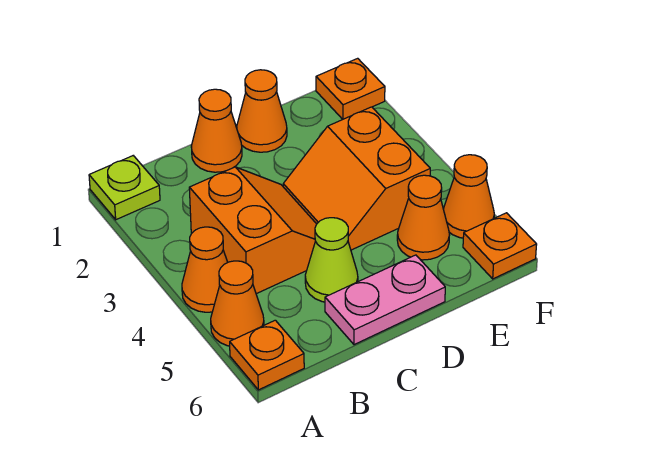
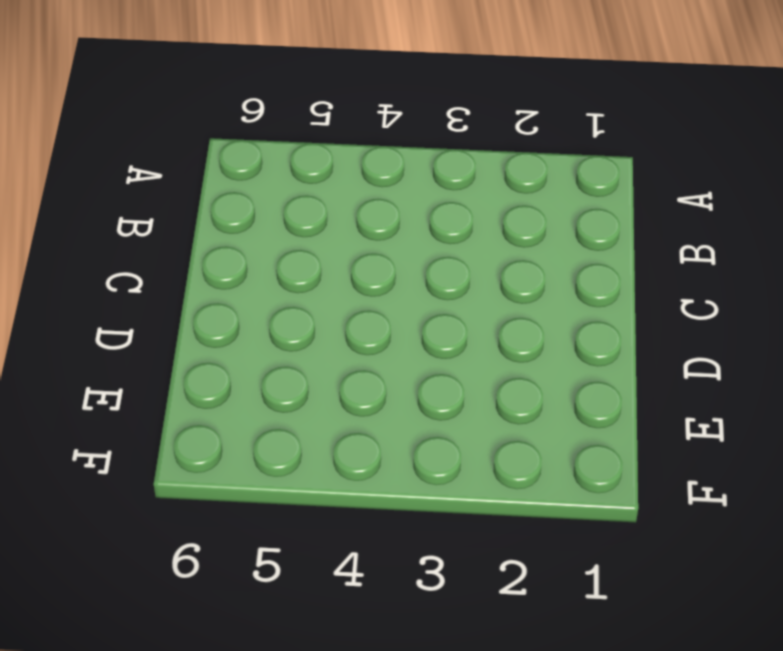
none -> lime plate A1 level 1
none -> orange cone A4 level 1
none -> orange cone A5 level 1

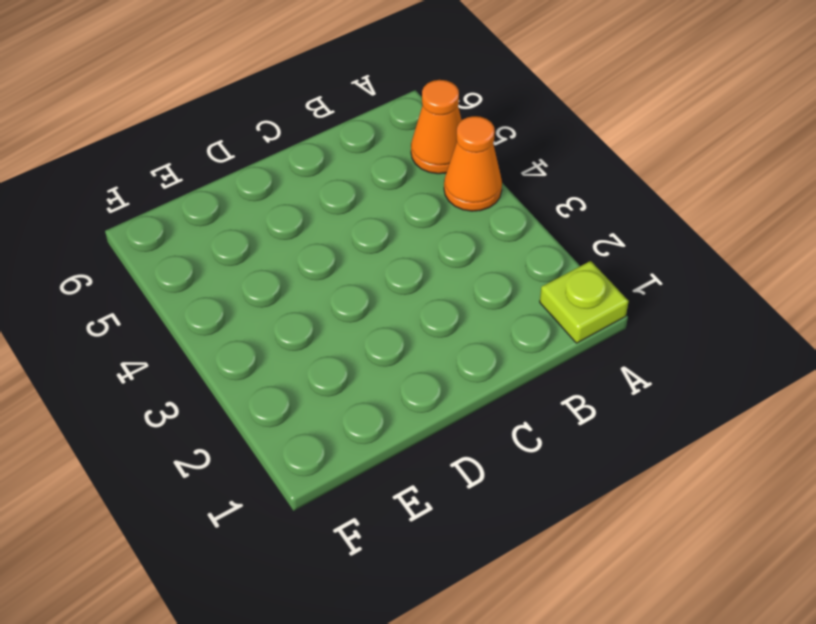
none -> orange plate A6 level 1
none -> orange slope B3:C4 level 1 top B
none -> orange cone C1 level 1

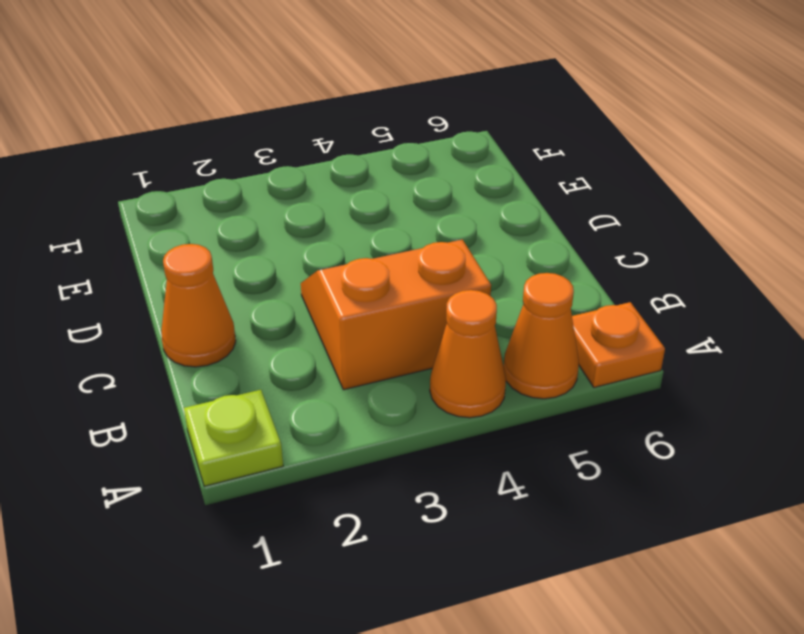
none -> lime cone C5 level 1
none -> pink plate C6:D6 level 1
none -> orange cone D1 level 1

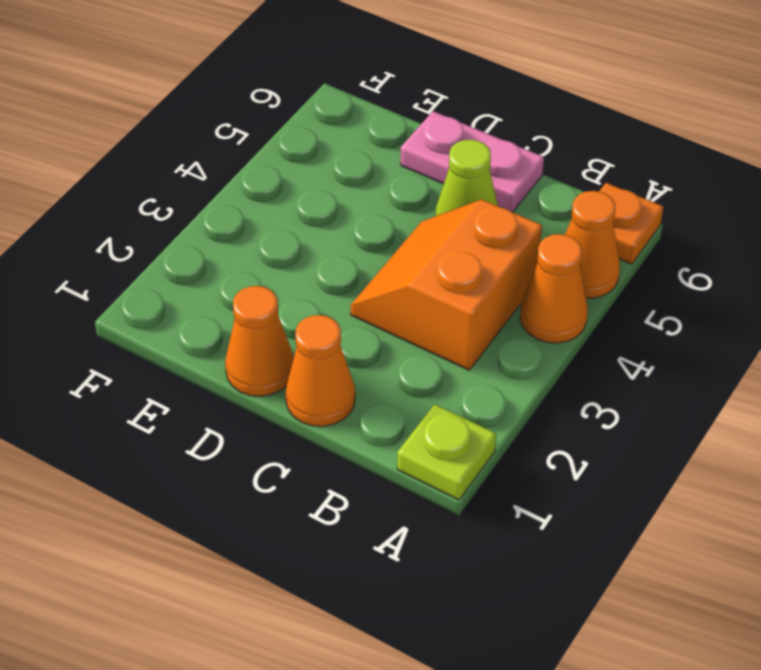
none -> orange slope D3:E4 level 1 top E
none -> orange cone E5 level 1
none -> orange plate F1 level 1

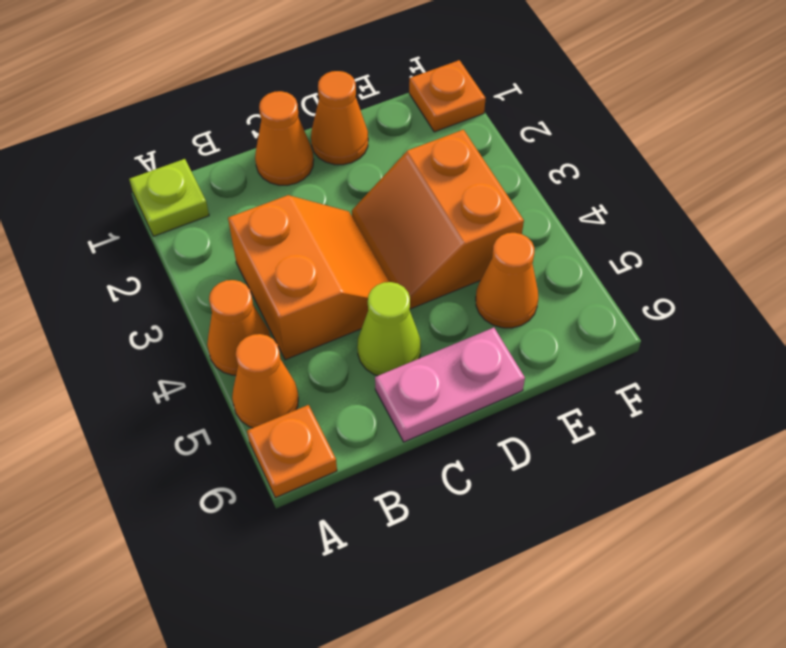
none -> orange cone F5 level 1
none -> orange plate F6 level 1

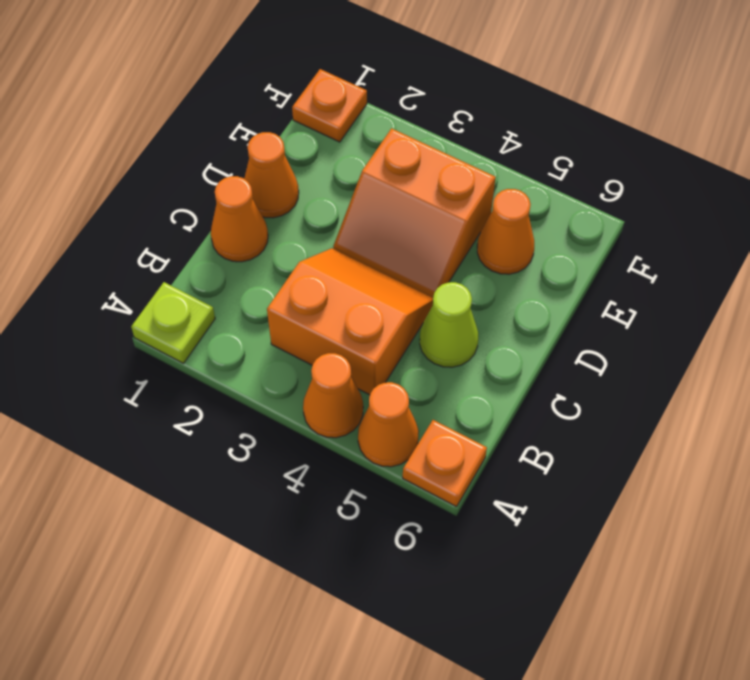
none -> pink plate C6:D6 level 1
none -> orange cone F5 level 1
none -> orange plate F6 level 1

